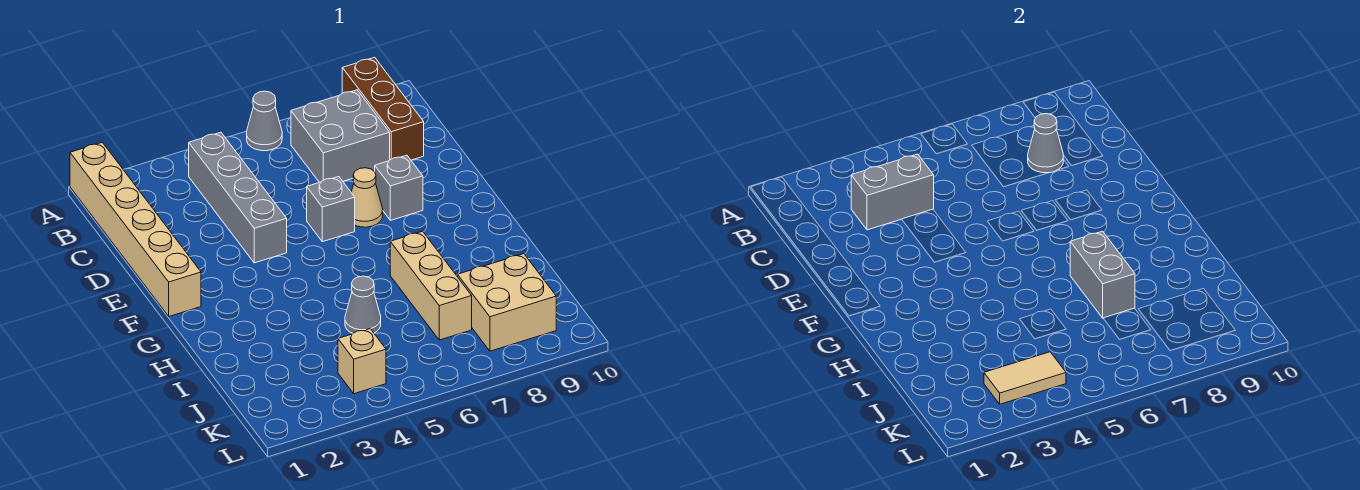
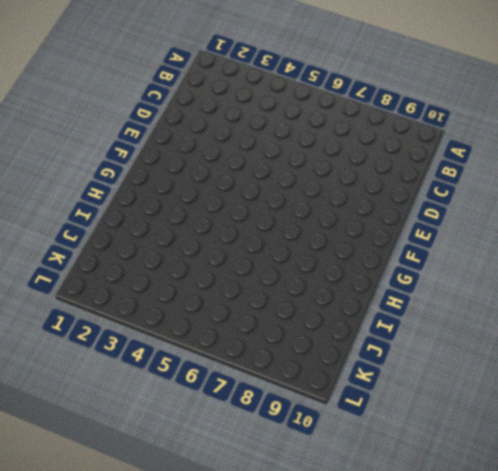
none -> tan brick A1:F1 level 1
none -> grey cone A6 level 1
none -> brown brick A9:C9 level 1

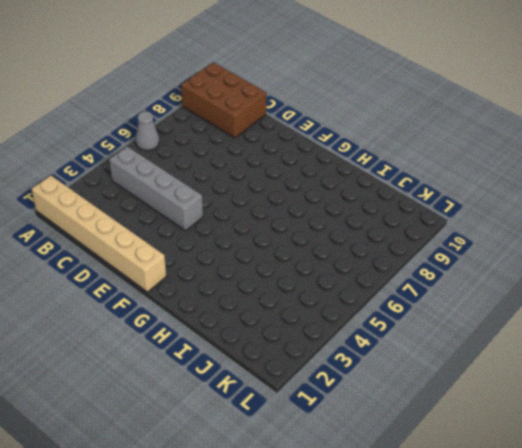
brown brick A9:C10 level 1 -> brown brick A9:C9 level 1
none -> grey brick B7:C8 level 1
none -> grey brick E6 level 1
none -> tan cone E7 level 1

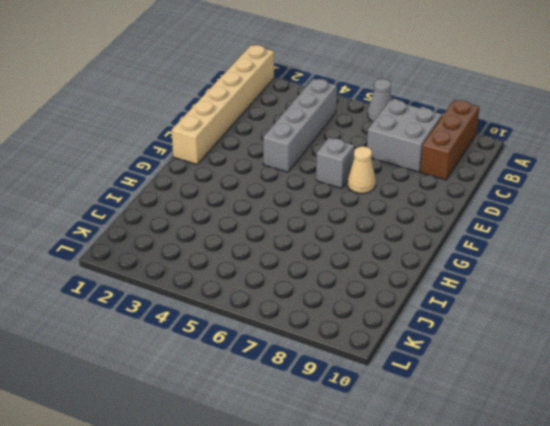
none -> grey brick E8 level 1
none -> tan brick H7:J7 level 1
none -> grey cone I5 level 1

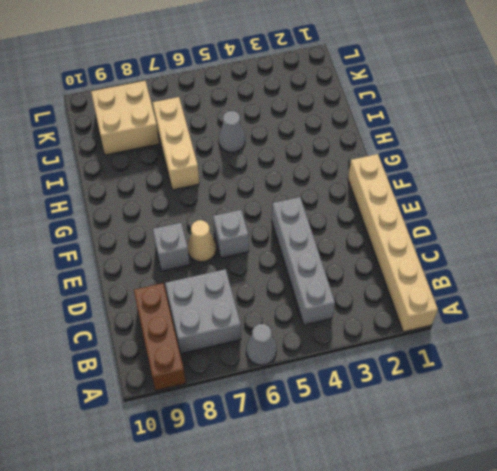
none -> tan brick K4 level 1
none -> grey brick C3:C4 level 2
none -> grey cone C8 level 2

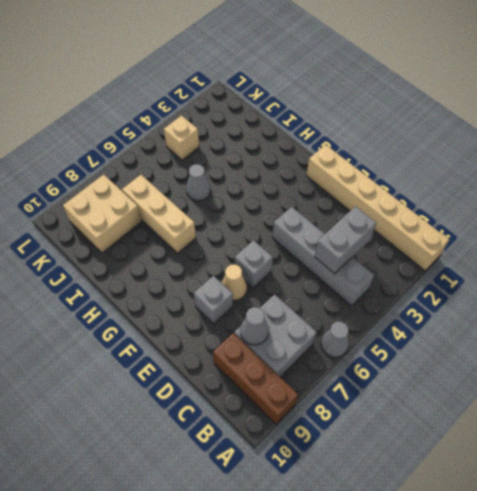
none -> grey brick H7:I7 level 2
none -> tan tile K3:K4 level 2

